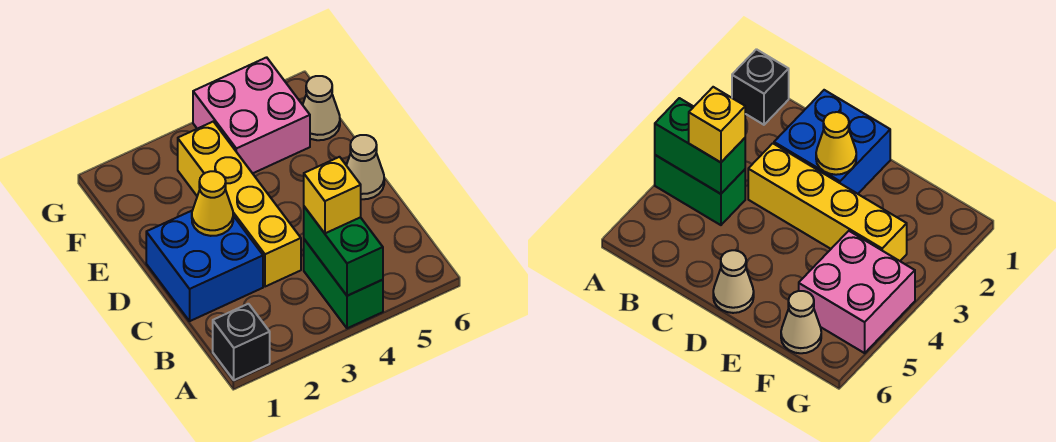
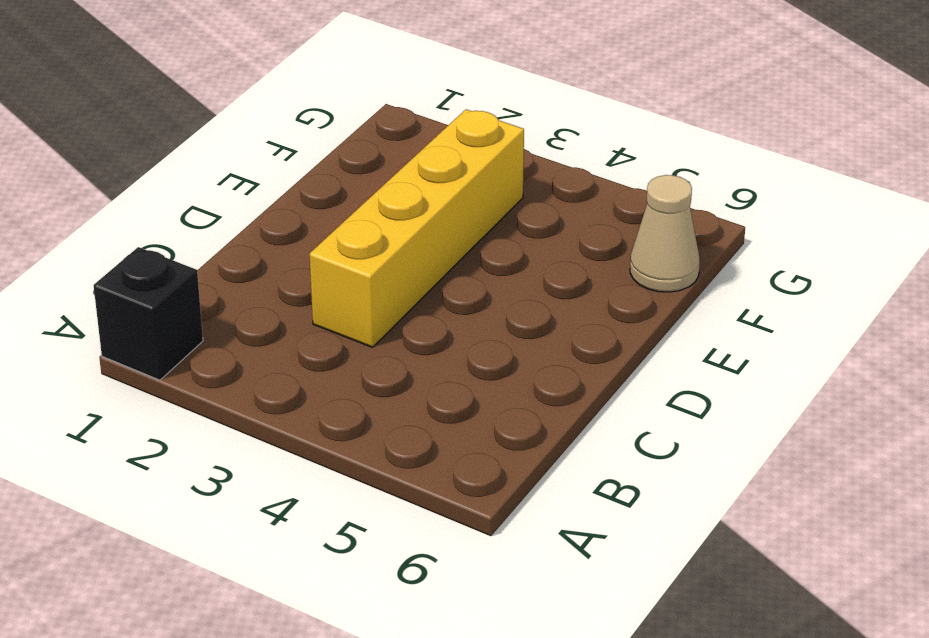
none -> green brick A4:B4 level 1
none -> blue brick C1:D2 level 1

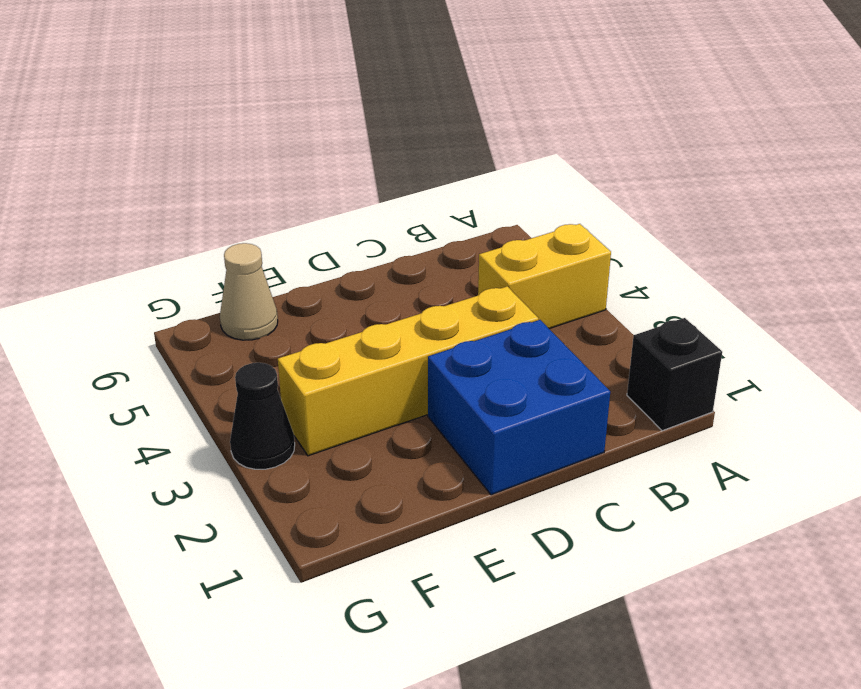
yellow brick A4:B4 level 1 -> green brick A4:B4 level 1
black cone G3 level 1 -> none
none -> tan cone D6 level 1
none -> pink brick F4:G5 level 1

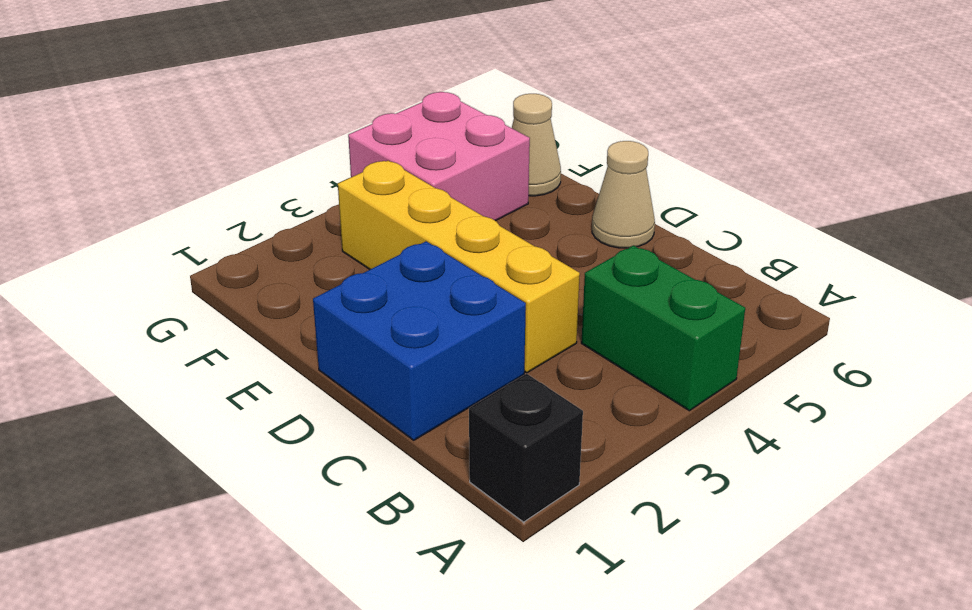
none -> green brick A4:B4 level 2
none -> yellow cone D2 level 2

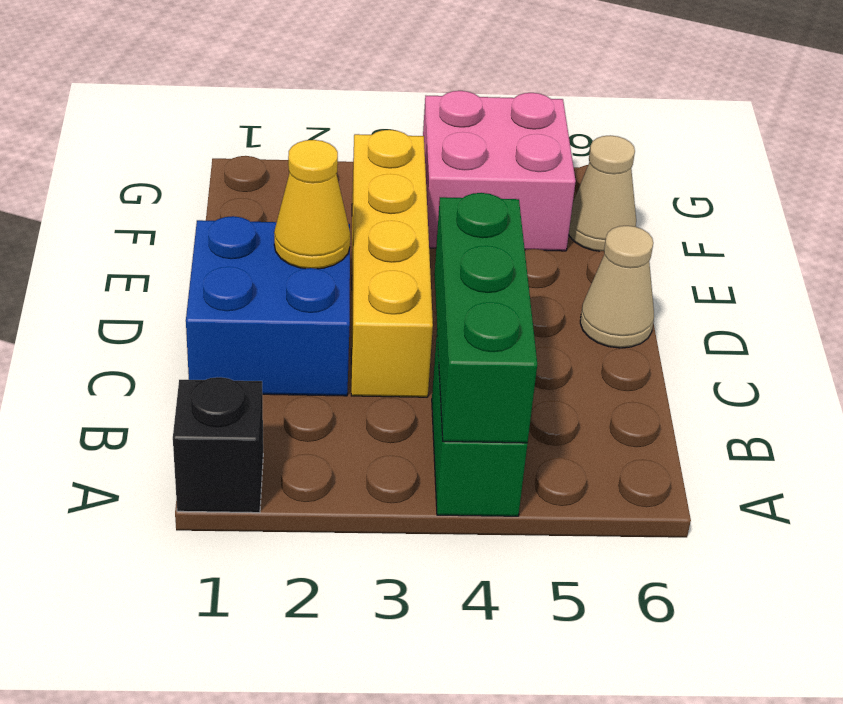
green brick A4:C4 level 2 -> green brick A4:B4 level 2
none -> yellow brick B4 level 3

